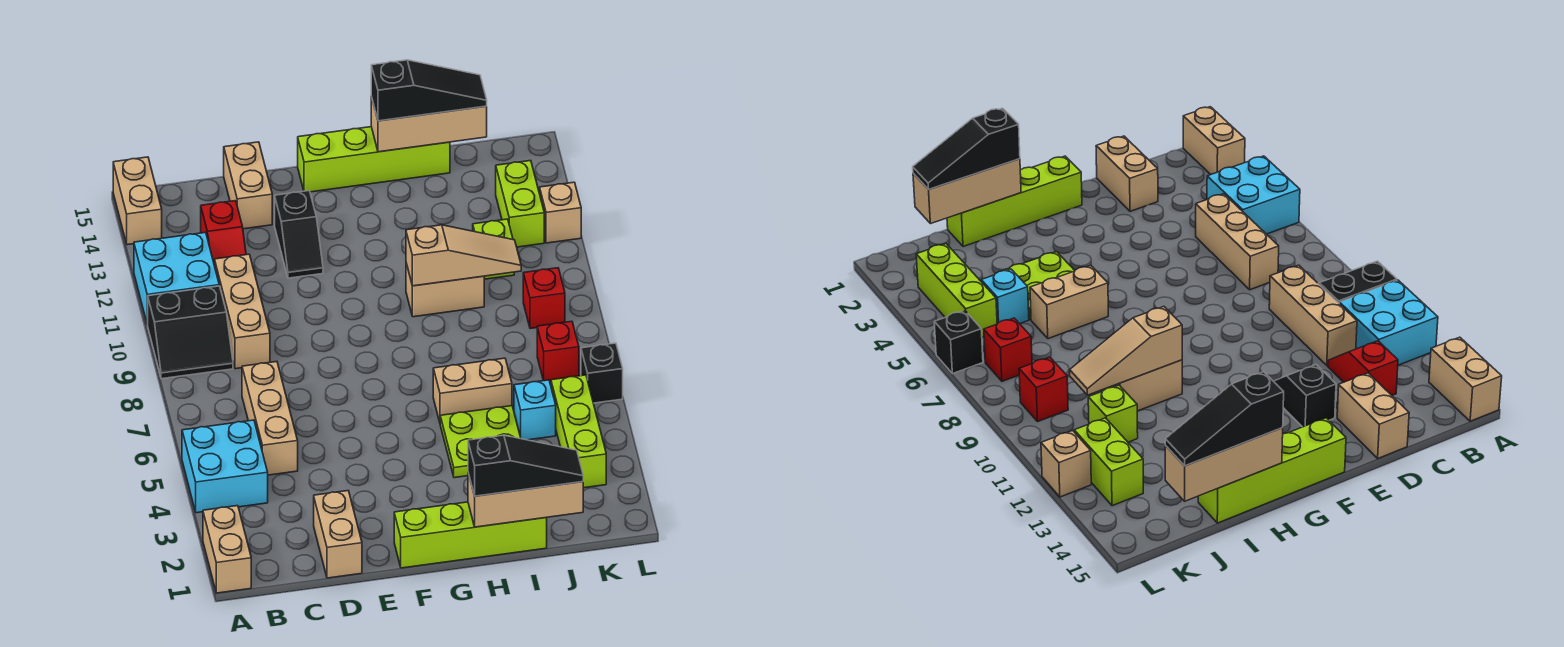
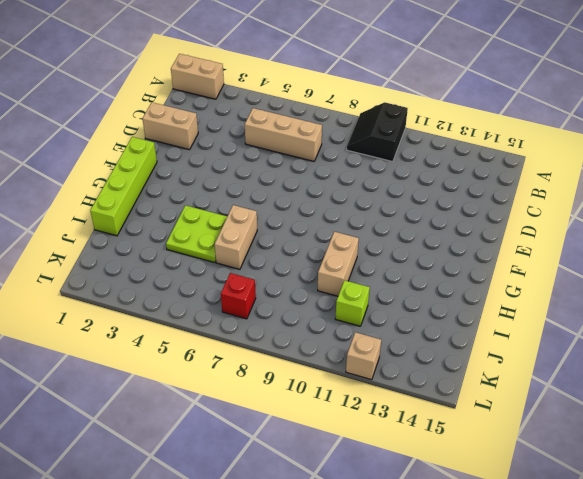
none -> cyan brick A4:B5 level 1
none -> cyan brick A11:B12 level 1
none -> tan brick A14:A15 level 1

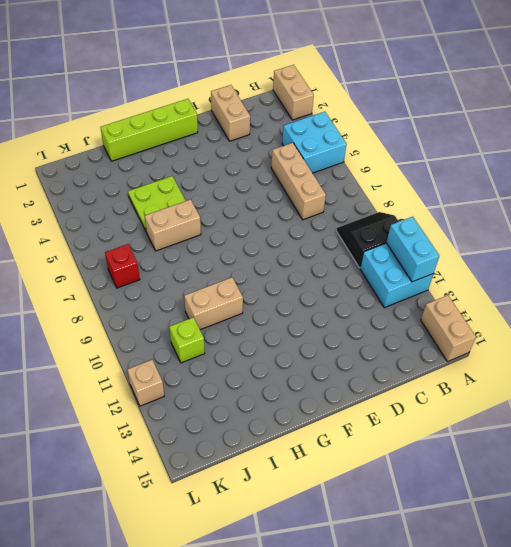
cyan brick A11:A12 level 2 -> none
none -> tan brick C9:C11 level 1
none -> red slope C12:C13 level 1 top 13
none -> tan brick D14:D15 level 1

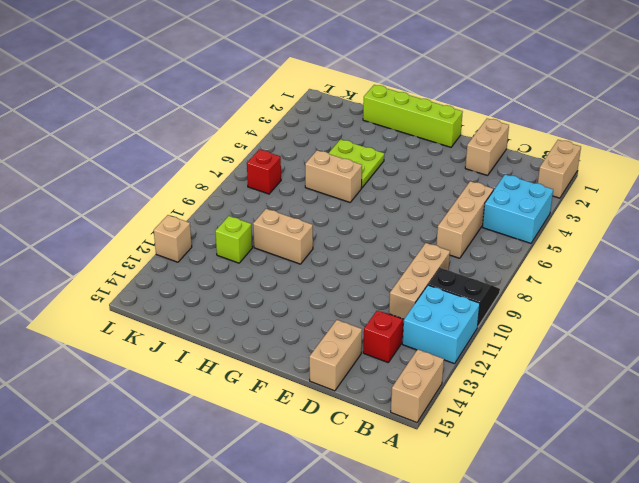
none -> black slope E12:E13 level 1 top 13
none -> lime brick F15:I15 level 1
none -> cyan brick J5 level 1

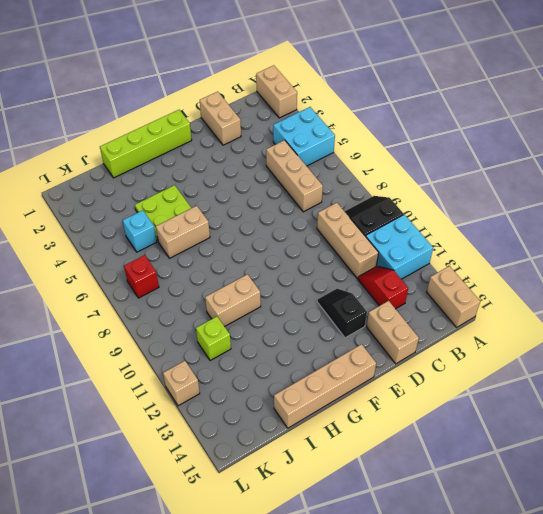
tan brick F15:I15 level 1 -> lime brick F15:I15 level 1
none -> lime brick K3:K5 level 1
none -> red brick K9 level 1
none -> lime brick K12:K13 level 1

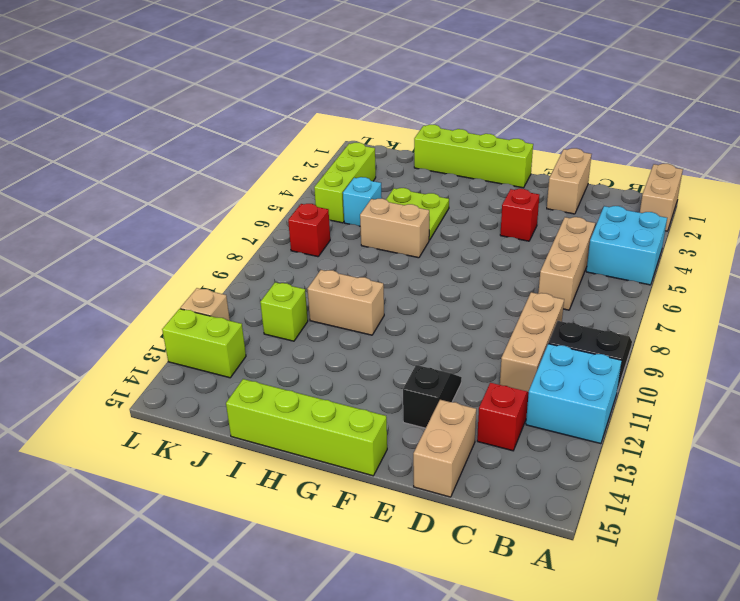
red brick E4 level 1 -> red brick K9 level 1
lime brick K13:L13 level 1 -> lime brick K12:K13 level 1
none -> tan brick A14:A15 level 1
none -> black brick L6 level 1
none -> tan brick H1:J1 level 2

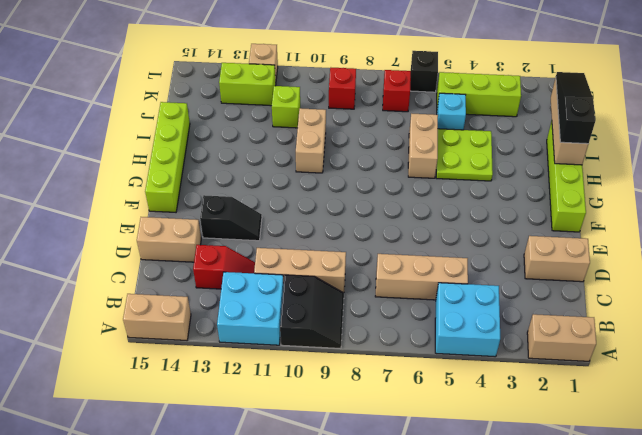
none -> tan slope H10:J10 level 2 top H
none -> tan brick H15:J15 level 2
none -> black slope H15:J15 level 3 top H

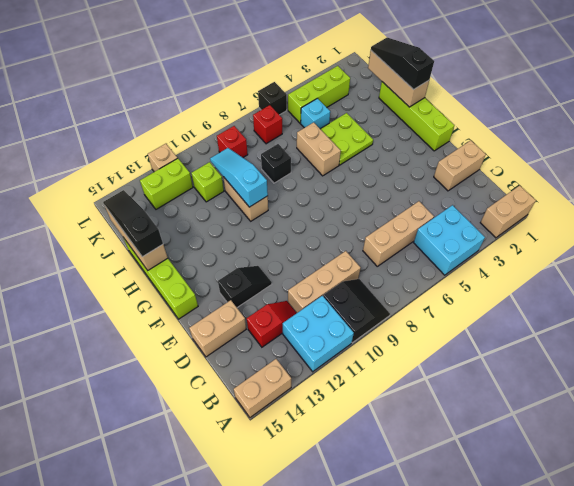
cyan slope H10:J10 level 2 top H -> tan slope H10:J10 level 2 top H
black brick I8 level 1 -> none

